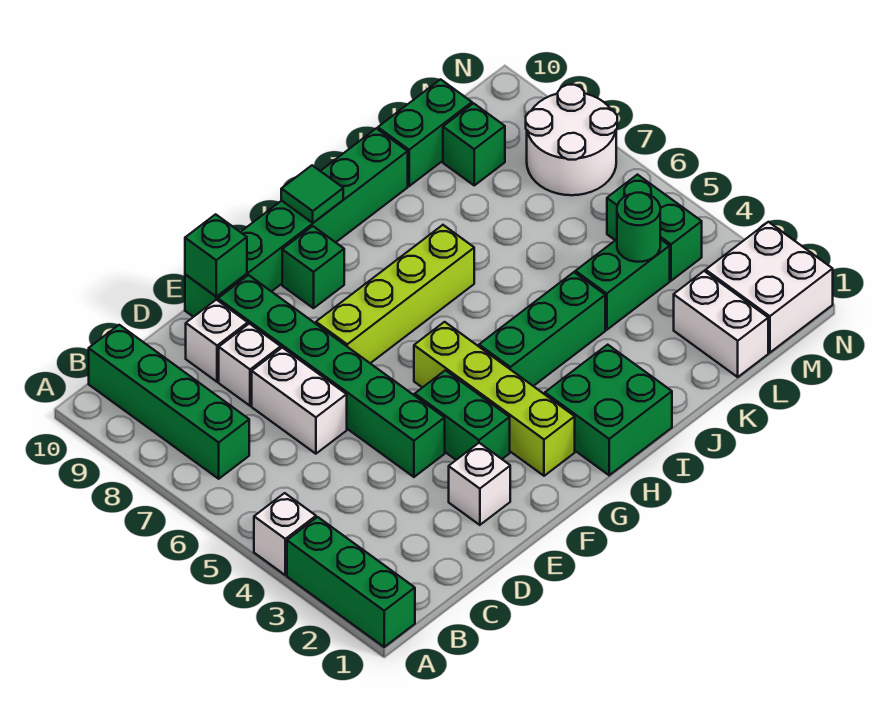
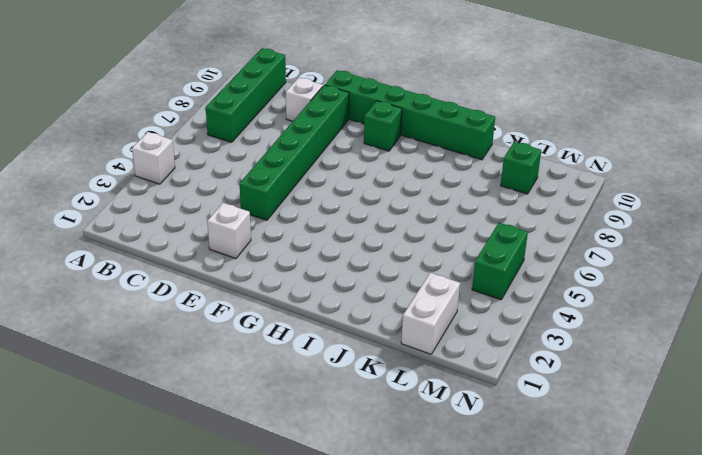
none -> green brick A1:A3 level 1
none -> white brick D6:D7 level 1
none -> white brick D8 level 1

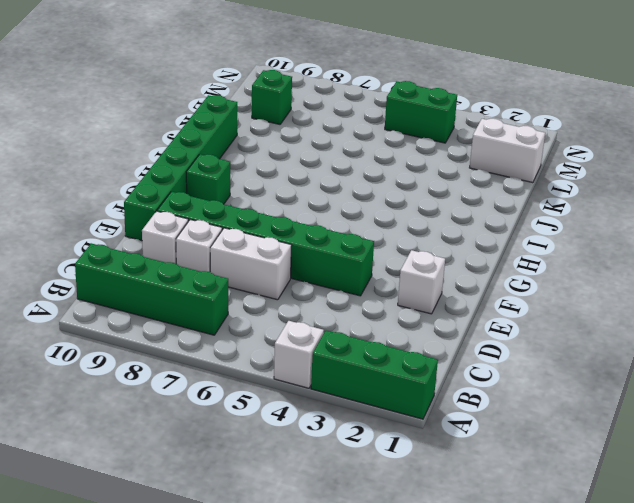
none -> green brick F3:F4 level 1
none -> lime brick F7:I7 level 1
none -> lime brick G2:G5 level 1

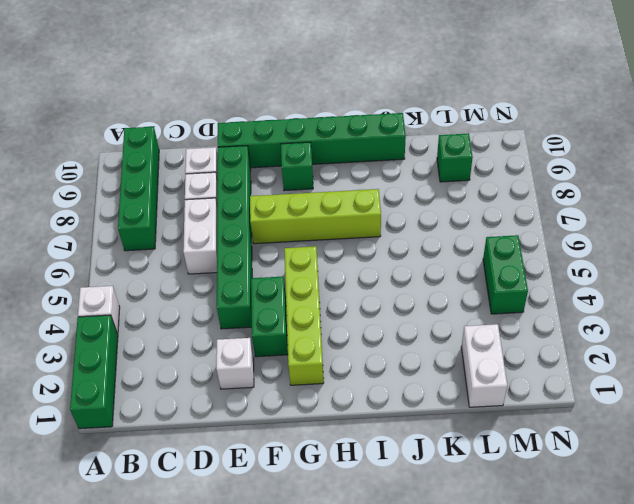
none -> green brick H1:I2 level 1
none -> green brick H4:J4 level 1
none -> green brick K4:L4 level 1

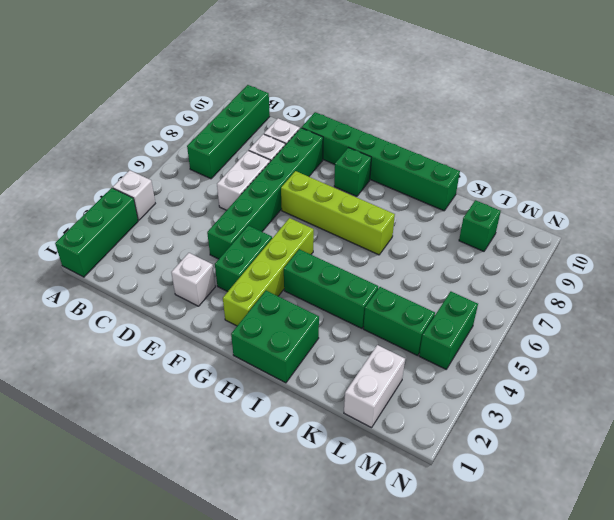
none -> green brick K10:L10 level 1
none -> white brick M1:N2 level 1
none -> white round brick M7:N8 level 1

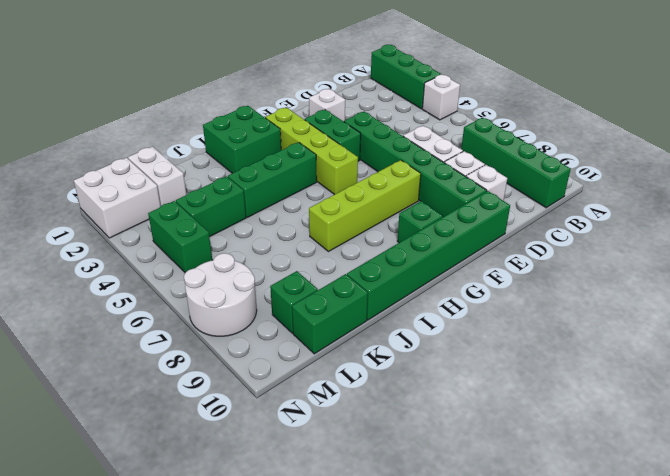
none -> green brick E10 level 2
none -> green tile H10 level 2
none -> green round brick L4 level 2

